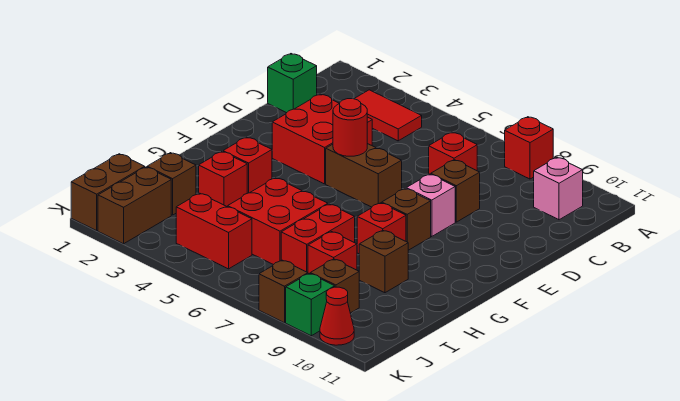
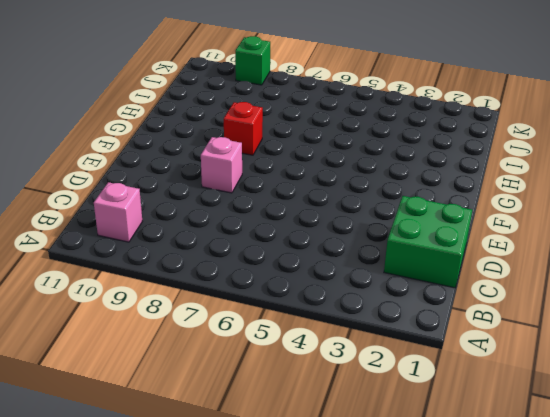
green brick C1:D2 level 1 -> green brick C1 level 1
none -> red brick A8 level 1
none -> red tile B3:B4 level 1
none -> red brick C7 level 1

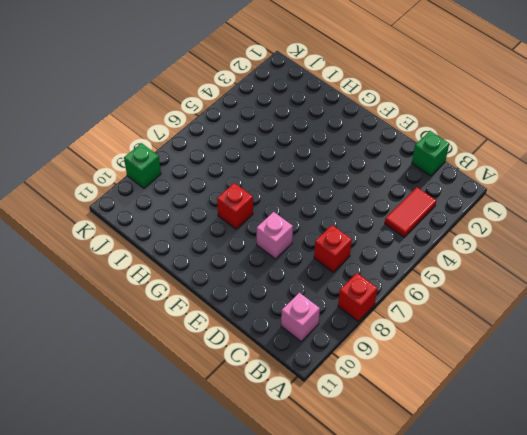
none -> red brick D3:E4 level 1
none -> brown brick D8 level 1
none -> brown brick E5:E6 level 1

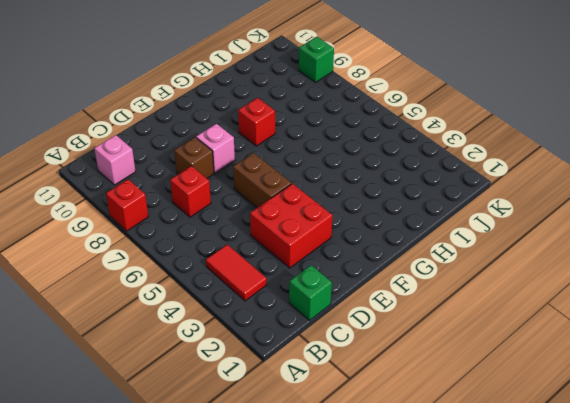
none -> brown brick F8 level 1
none -> red brick G3 level 1
none -> red brick H3 level 1

